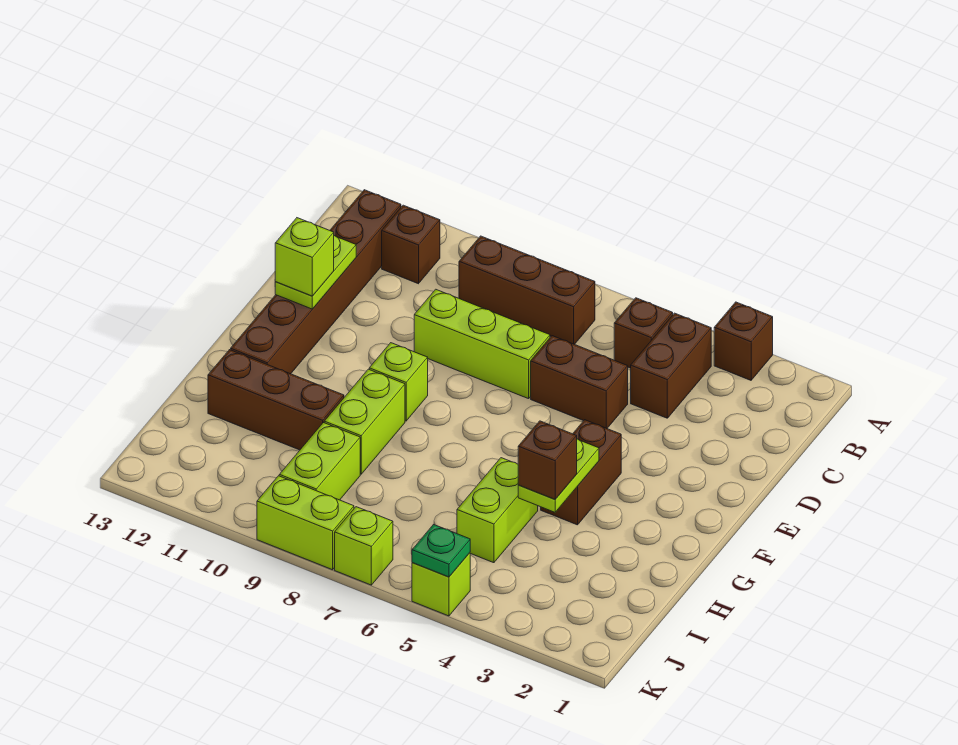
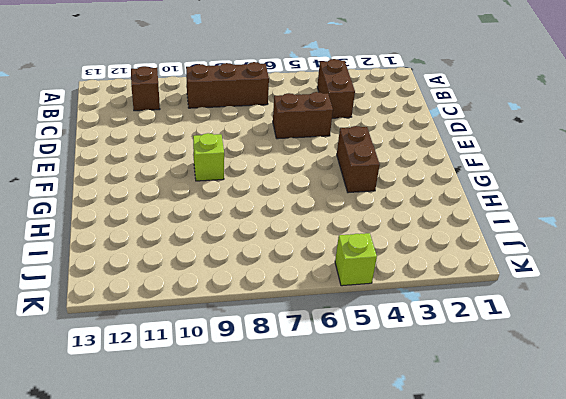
none -> brown brick A3 level 1
none -> brown brick B5 level 1
none -> brown brick B12:G12 level 1

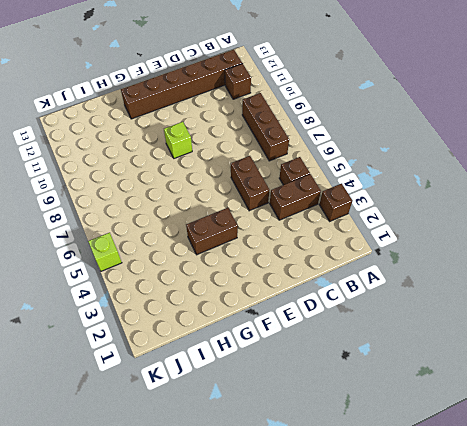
none -> lime brick D7:D9 level 1
none -> lime brick G9:H9 level 1
none -> lime brick H5:I5 level 1

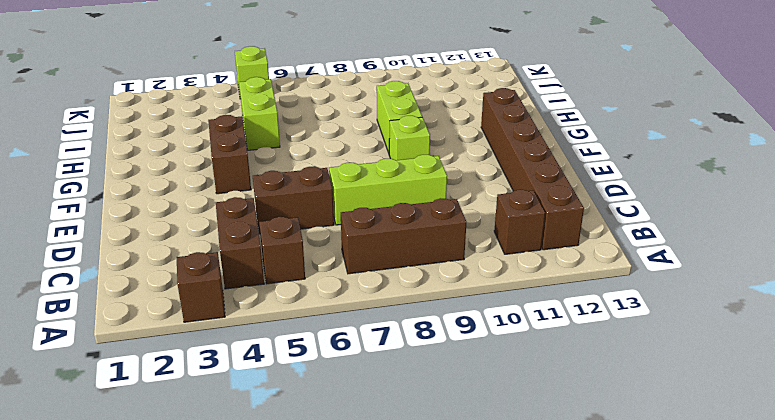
none -> brown brick H10:H12 level 1
none -> lime brick I9:J9 level 1
none -> lime brick K7 level 1

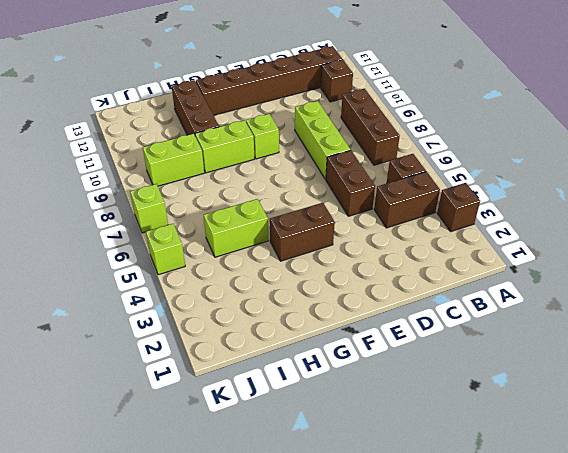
none -> lime brick K8:K9 level 1
none -> lime plate D12:E12 level 2
none -> lime plate G4:H4 level 2

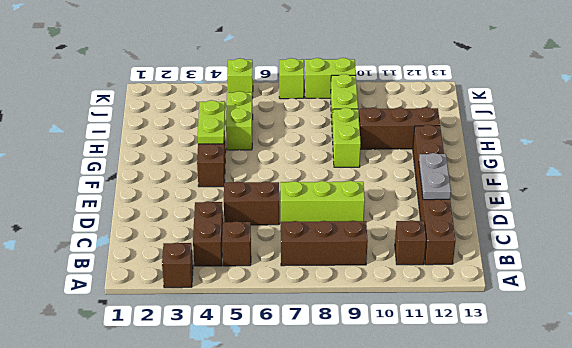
grey plate D12:E12 level 2 -> lime plate D12:E12 level 2
none -> lime brick F9 level 1
none -> green plate K5 level 2
none -> lime brick E12 level 3

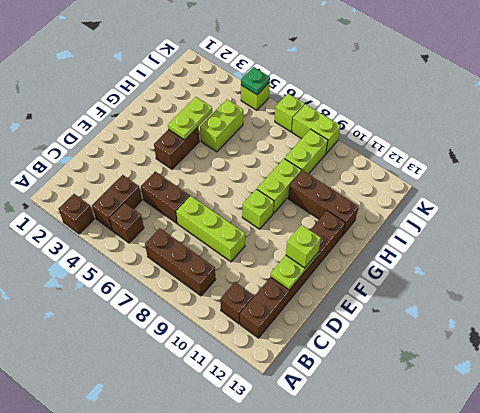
none -> brown brick H4 level 3

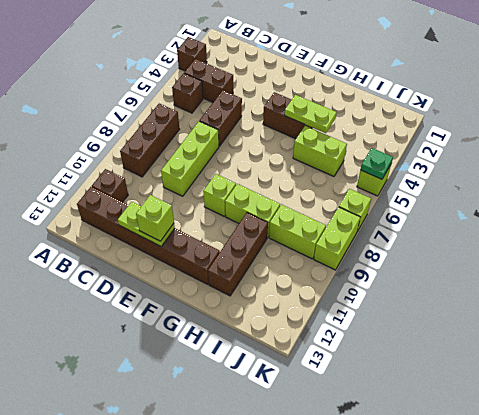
none -> brown brick H4 level 3

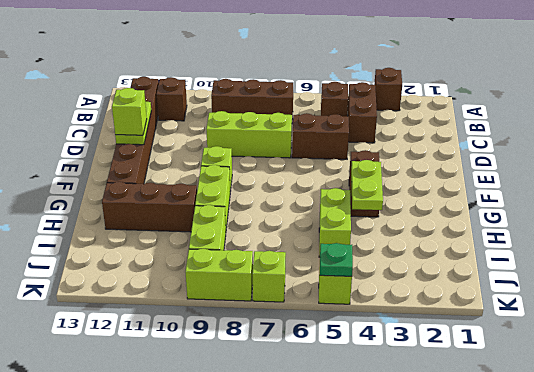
none -> brown brick H4 level 3

